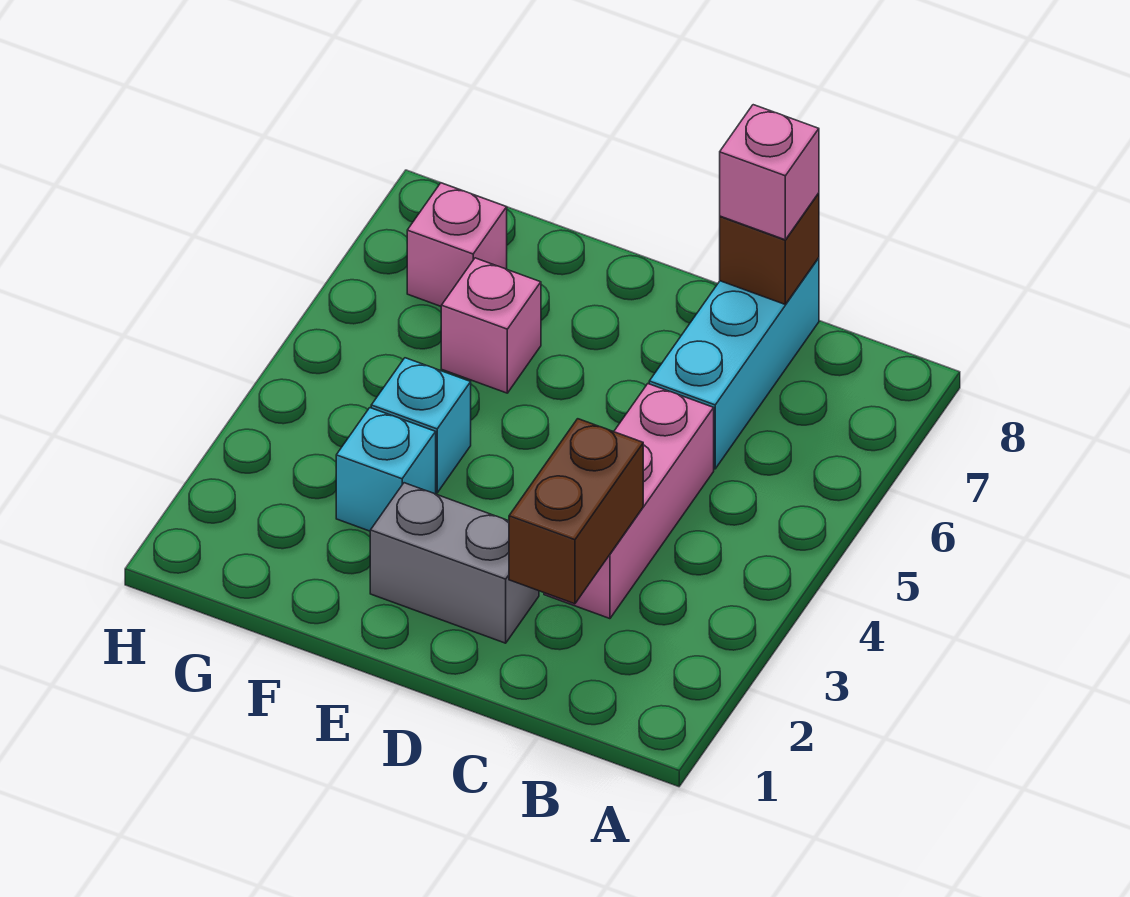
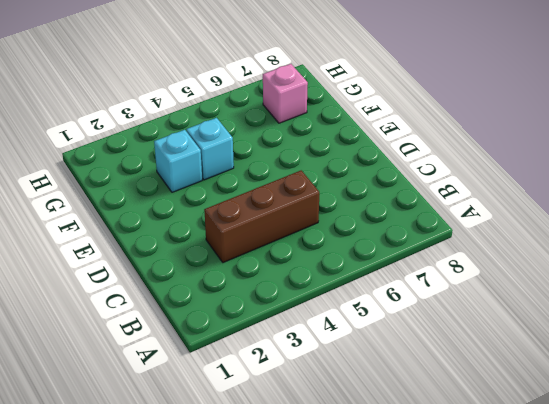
brown brick C3:C5 level 1 -> pink brick C3:C5 level 1
none -> cyan brick C6:C8 level 1
none -> grey brick D2:E2 level 1

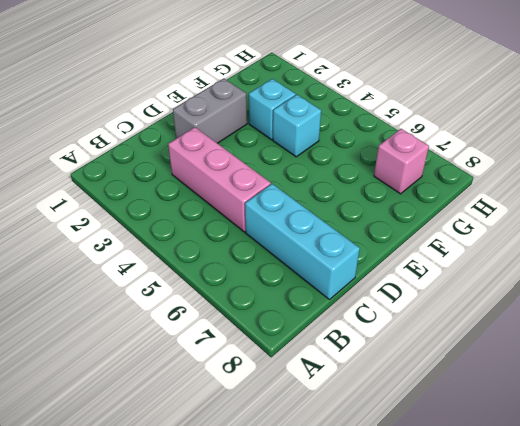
none -> pink brick F6 level 1
none -> brown brick C2:C3 level 2

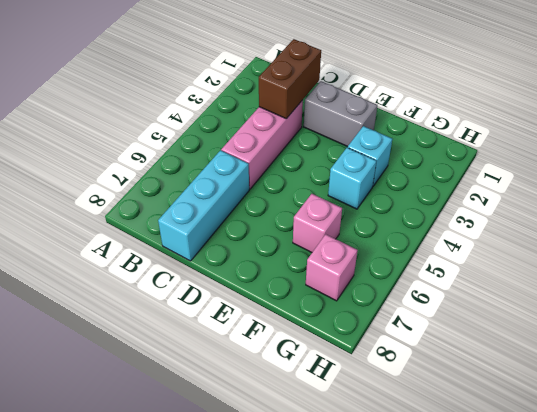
none -> brown brick C8 level 2
none -> pink brick C8 level 3

